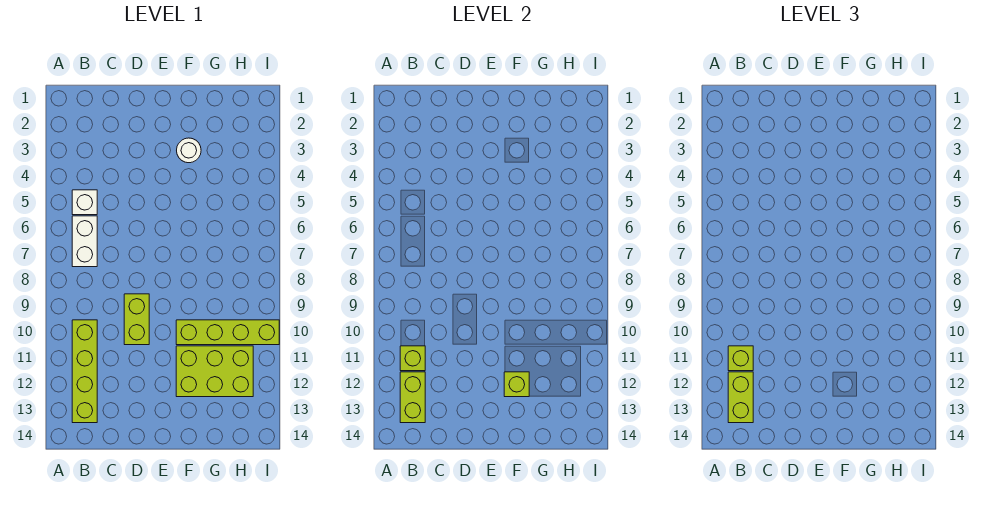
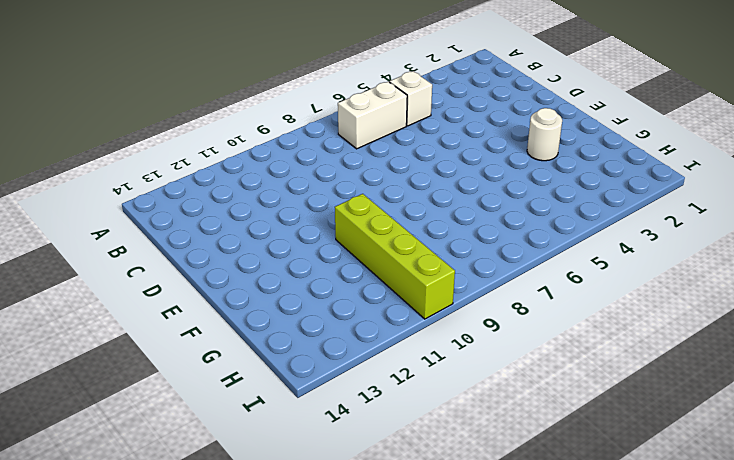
none -> lime brick B10:B13 level 1
none -> lime brick D9:D10 level 1
none -> lime brick F11:H12 level 1

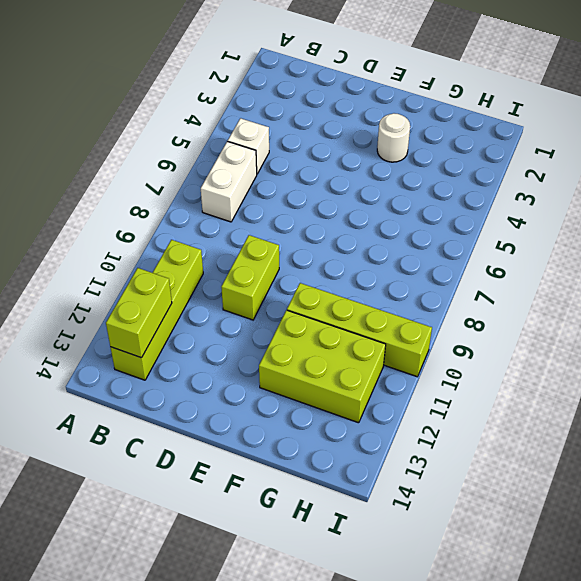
none -> lime brick B11 level 2
none -> lime brick F12 level 2
none -> lime brick B11 level 3

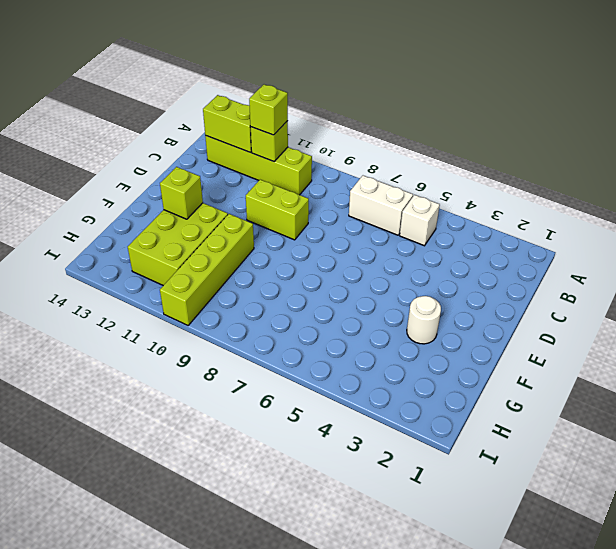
none -> lime brick B12:B13 level 3

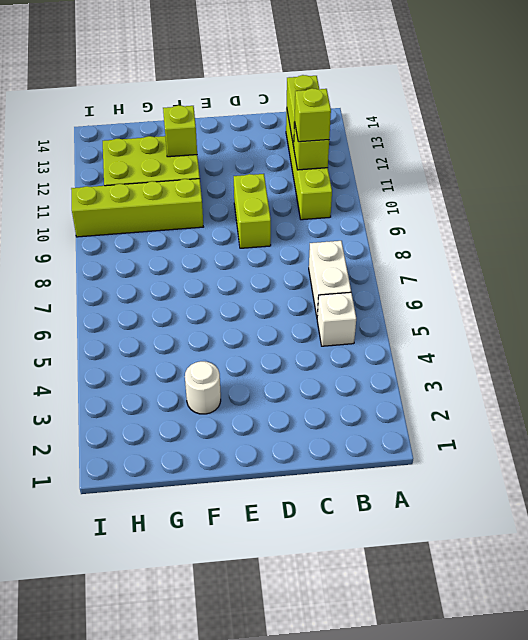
none -> lime brick B12:B13 level 3

